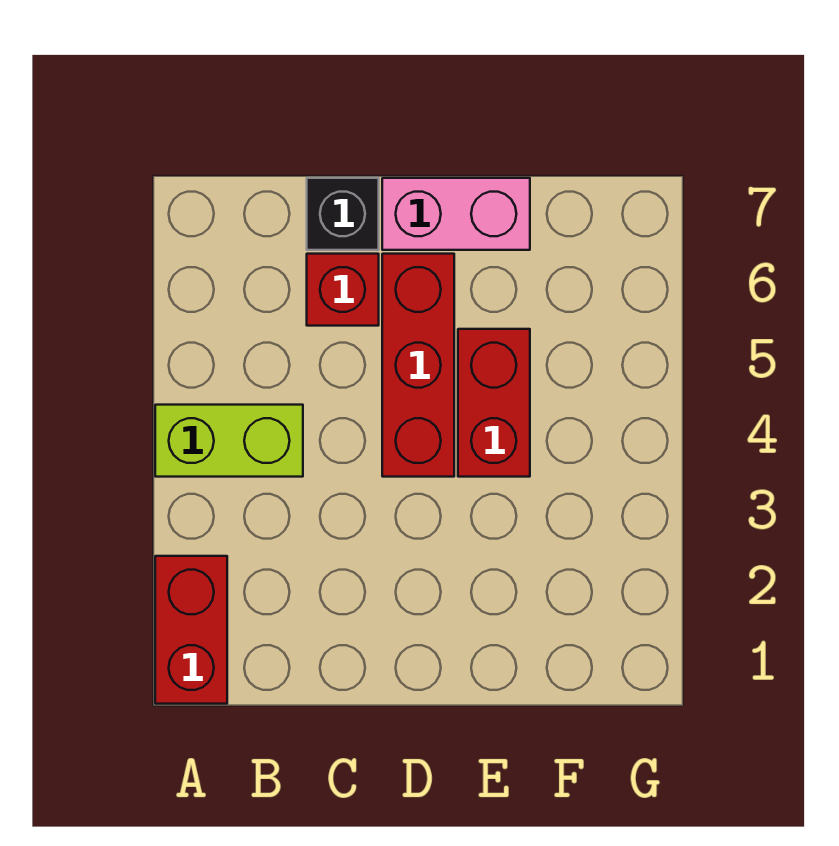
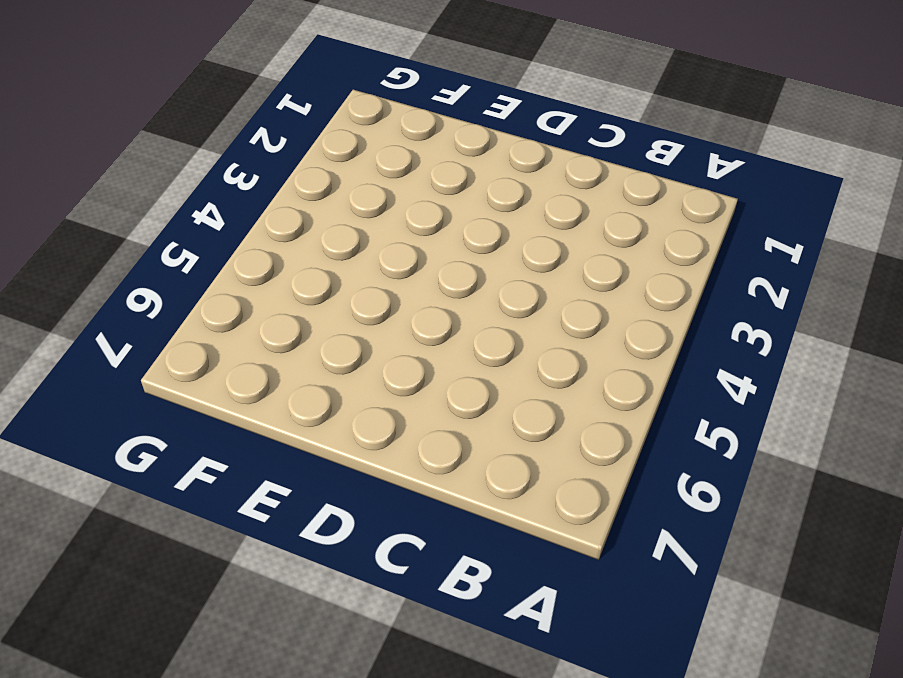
none -> red brick A1:A2 level 1
none -> lime brick A4:B4 level 1

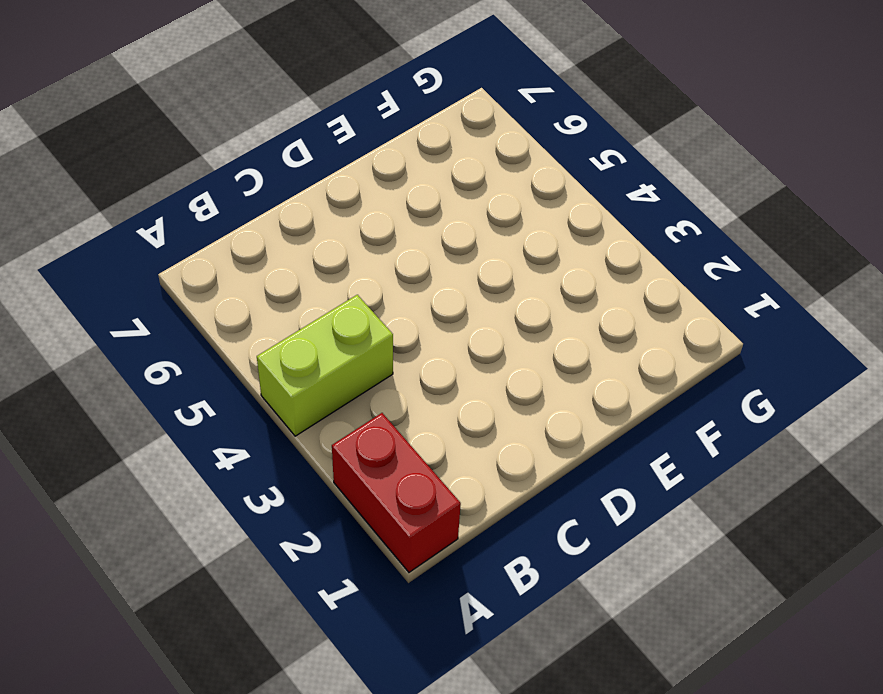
none -> red brick C6 level 1
none -> black brick C7 level 1

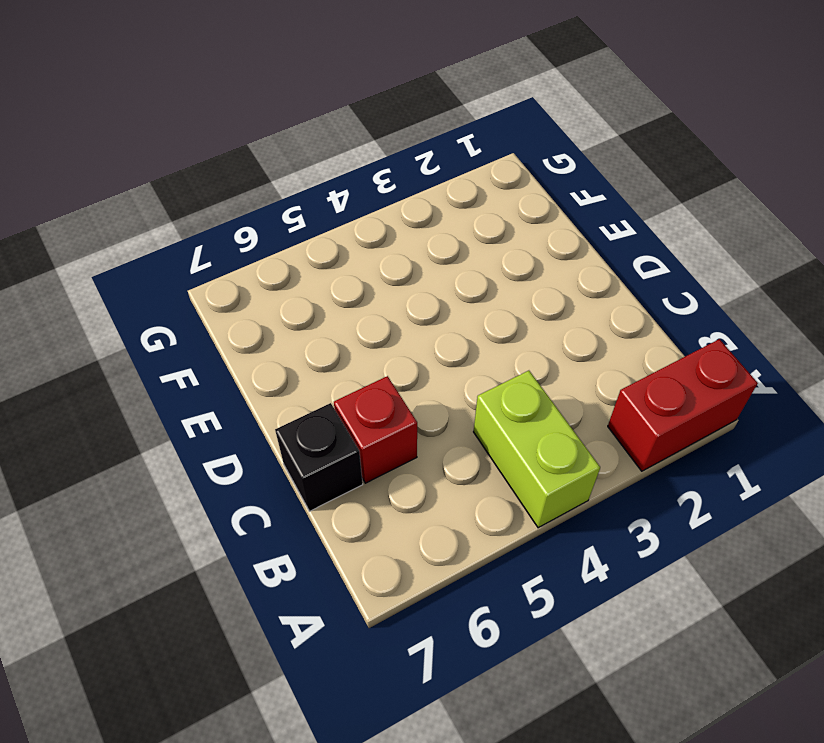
none -> red brick D4:D6 level 1
none -> pink brick D7:E7 level 1

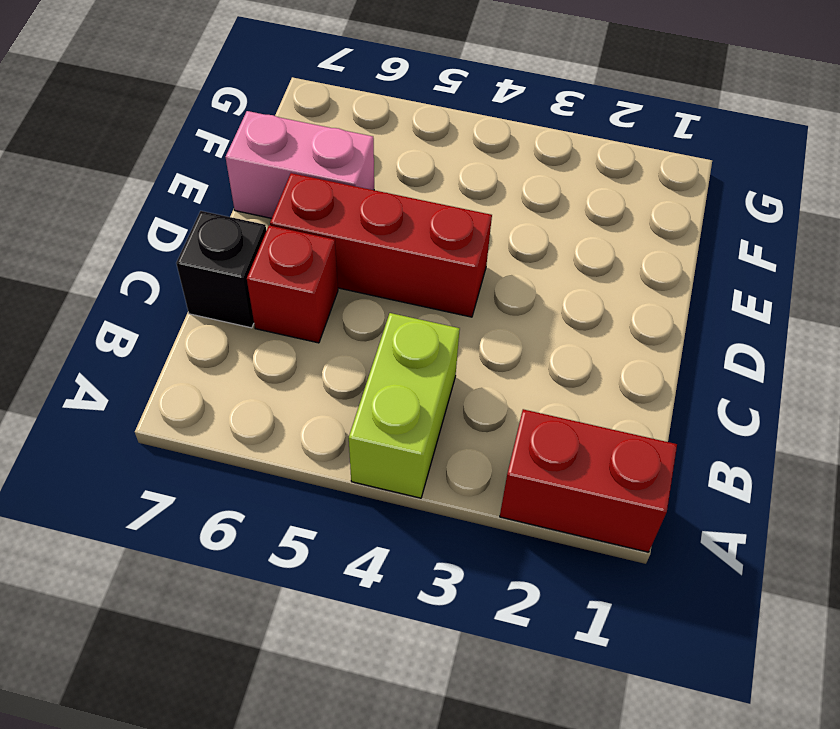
pink brick E6:E7 level 1 -> pink brick D7:E7 level 1
none -> red brick E4:E5 level 1

